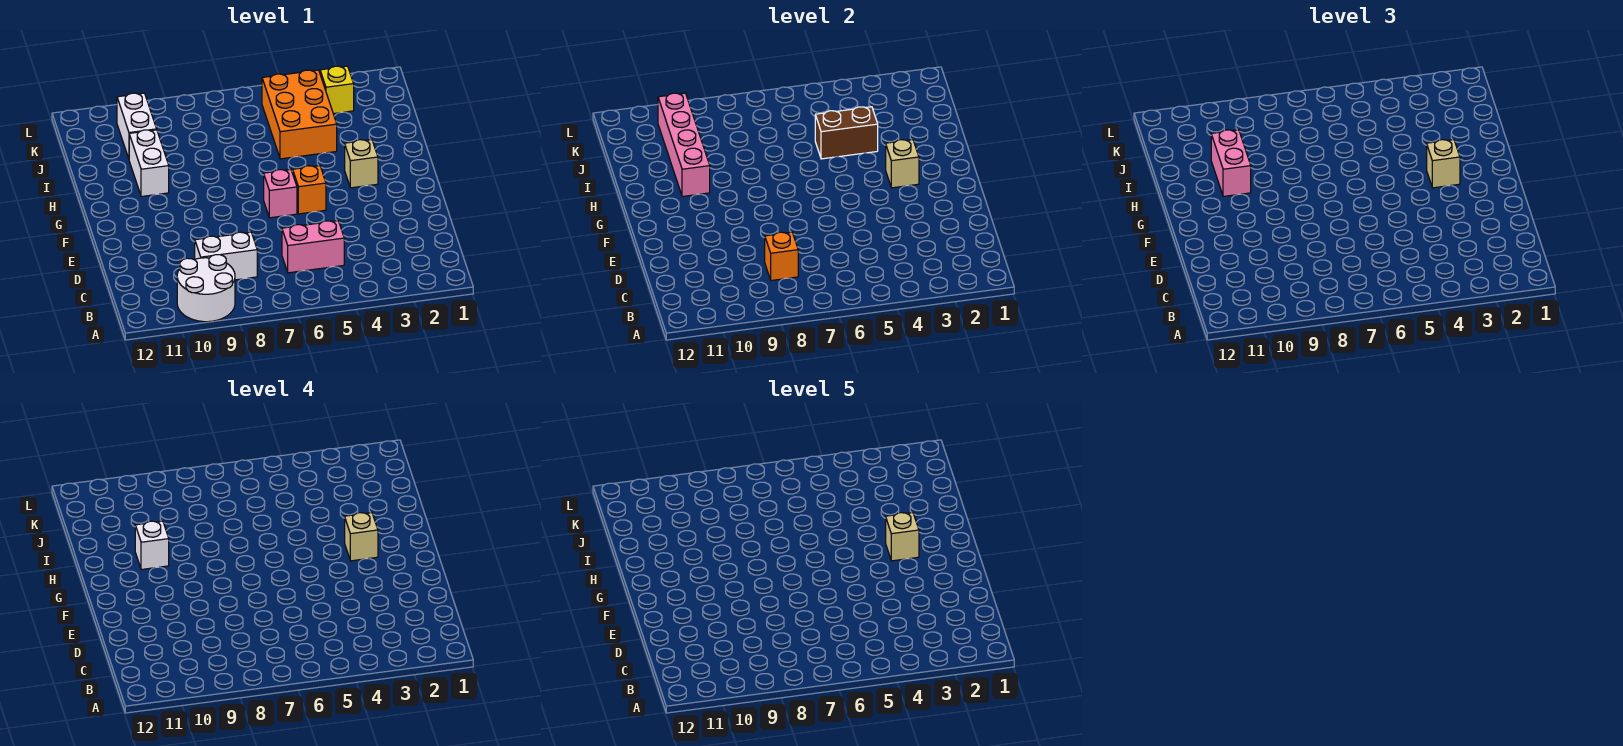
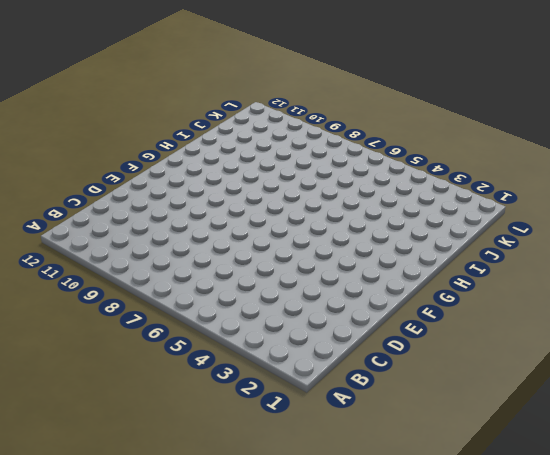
none -> white round brick A9:B10 level 1
none -> pink brick C5:C6 level 1
none -> white brick C8:C9 level 1

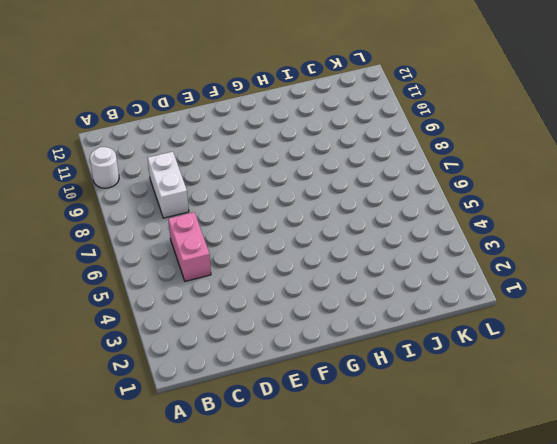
white round brick A10 level 1 -> white round brick A9:B10 level 1
none -> orange brick F5 level 1
none -> pink brick F6 level 1
none -> tan brick G3 level 1

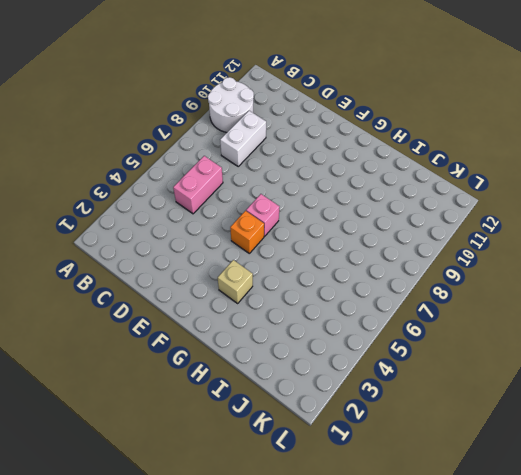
none -> white brick H10:I10 level 1
none -> orange brick I4:K5 level 1
none -> white brick J10:K10 level 1

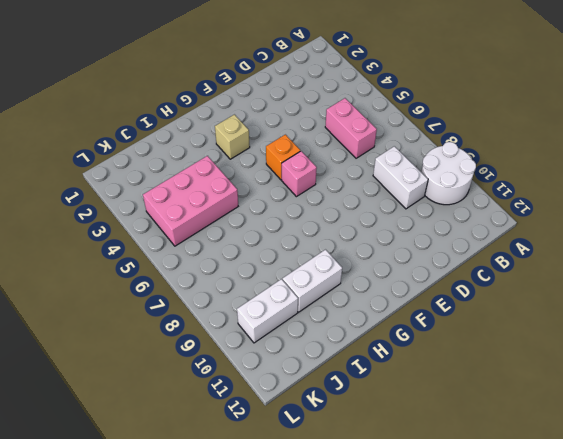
pink brick I4:K5 level 1 -> orange brick I4:K5 level 1
none -> yellow brick K3 level 1
none -> orange brick C8 level 2
none -> tan brick G3 level 2

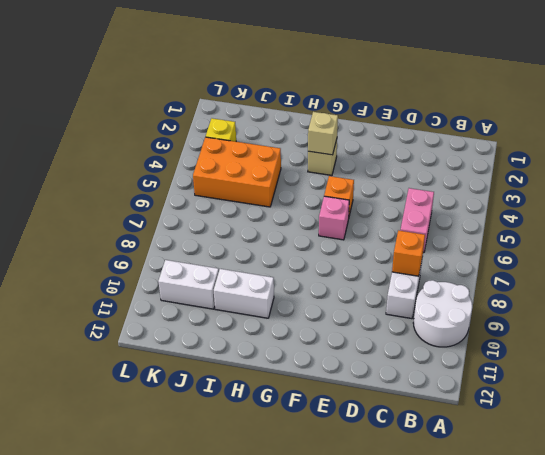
none -> pink brick H10:K10 level 2
none -> brown brick I4:I5 level 2
none -> tan brick G3 level 3

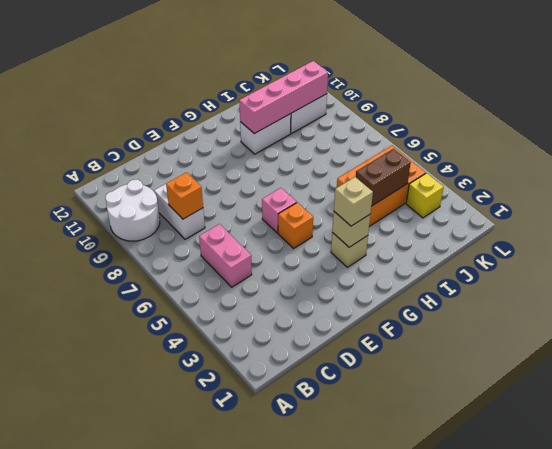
brown brick I4:J4 level 2 -> brown brick I4:I5 level 2
none -> pink brick H10:I10 level 3
none -> tan brick G3 level 4
none -> white brick H10 level 4

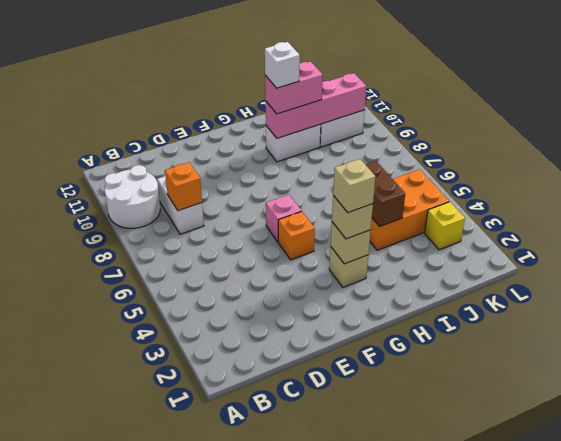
none -> pink brick C5:C6 level 1
none -> tan brick G3 level 5

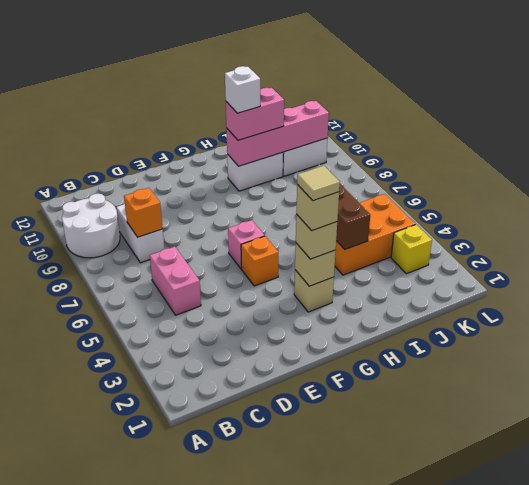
tan tile G3 level 5 -> tan brick G3 level 5

